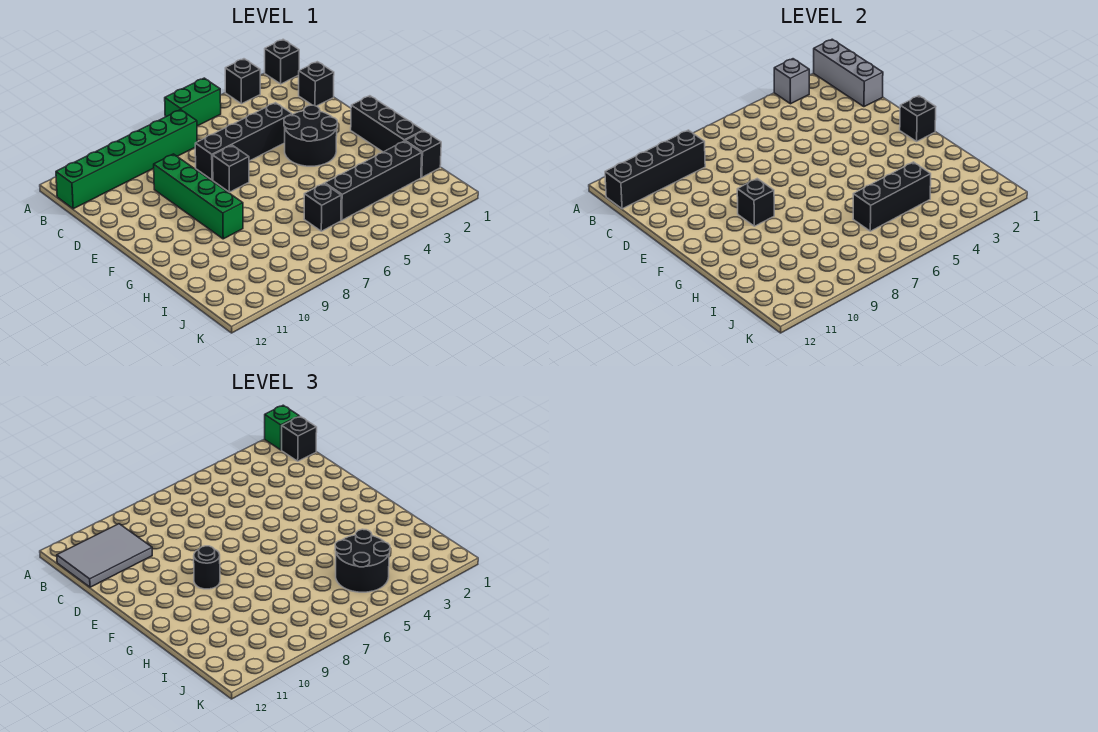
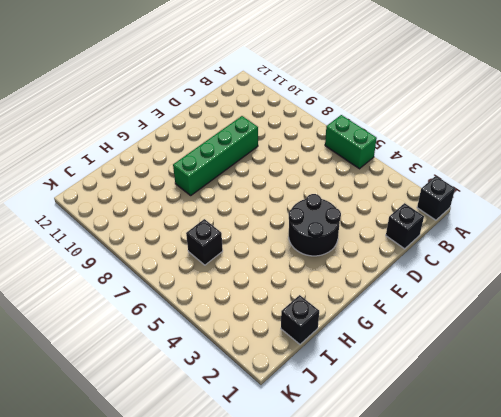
none -> black brick A3 level 1
none -> green brick B7:B12 level 1
none -> black brick D4:D7 level 1

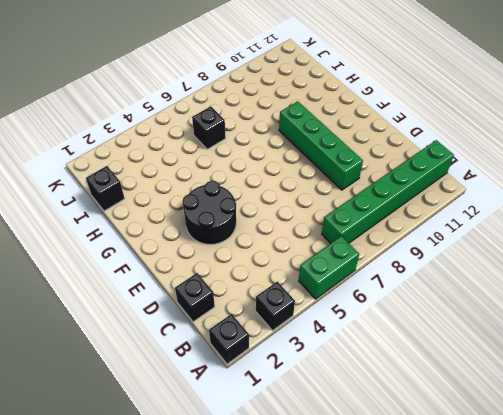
none -> black brick D4:D7 level 1
none -> black brick E7 level 1
none -> black brick F1:H1 level 1

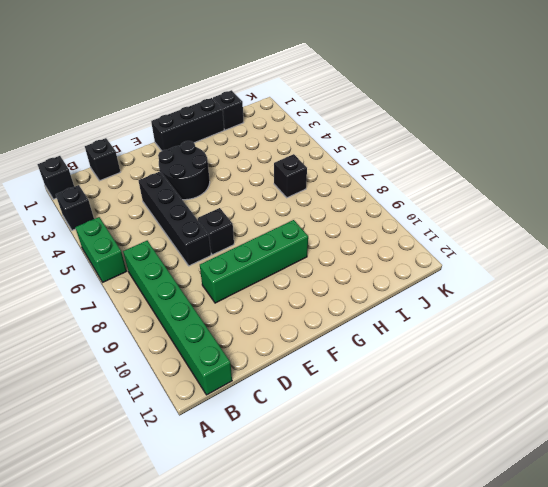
none -> black brick I2:I5 level 1
none -> grey brick A1:C1 level 2
none -> grey brick A3 level 2

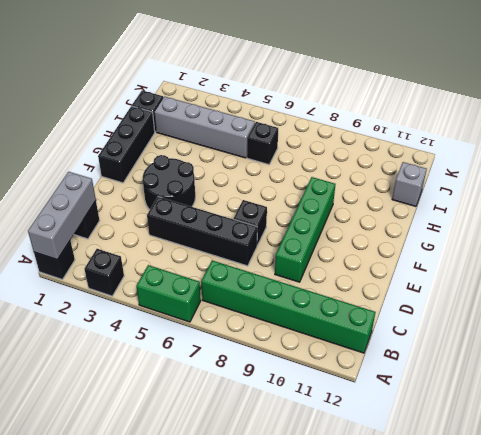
grey brick I2:I5 level 1 -> black brick I2:I5 level 1
grey brick I12 level 1 -> grey brick A3 level 2
none -> black brick B9:B12 level 2
none -> black brick F1 level 2
none -> black brick F9 level 2

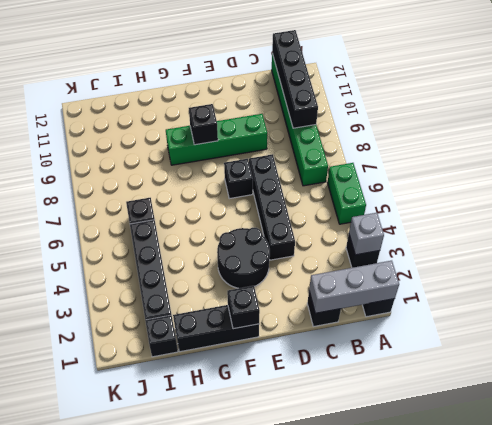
none -> black brick I4:I6 level 2
none -> green brick A1 level 3
none -> black brick B1 level 3

